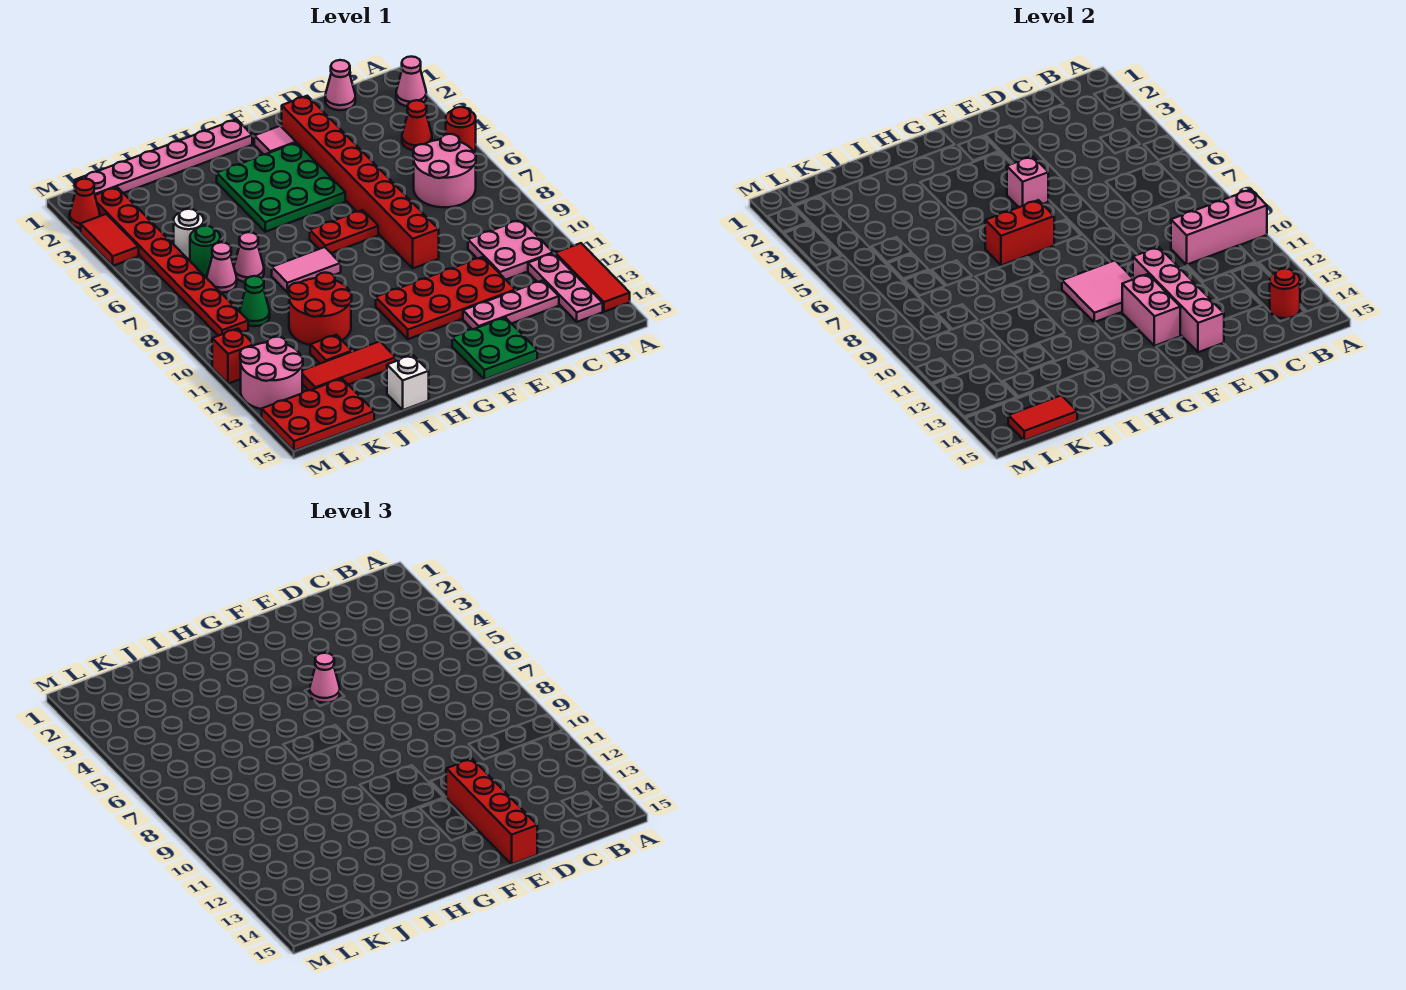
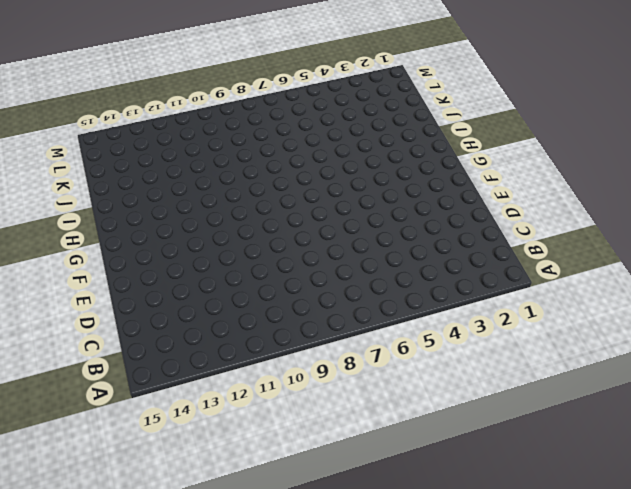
none -> pink cone A2 level 1
none -> red round brick A5 level 1
none -> red tile A12:A14 level 1
none -> red cone B4 level 1

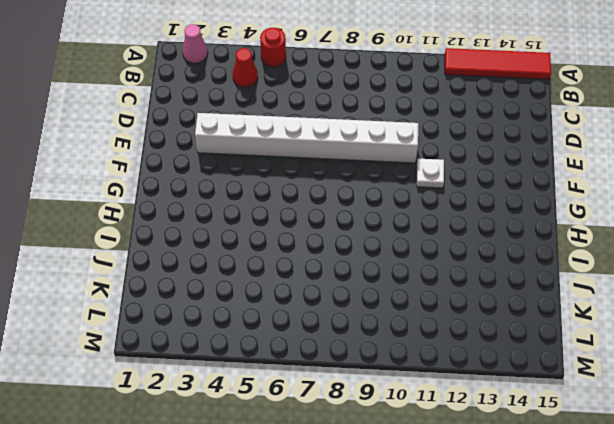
red tile A12:A15 level 1 -> red tile A12:A14 level 1
white brick E3:E10 level 1 -> red brick E2:E9 level 1
white plate F11 level 1 -> red plate D11:G12 level 1
none -> pink round brick B6:C7 level 1
none -> pink plate B10:C11 level 1
none -> pink plate B12:B14 level 1
none -> pink cone C1 level 1

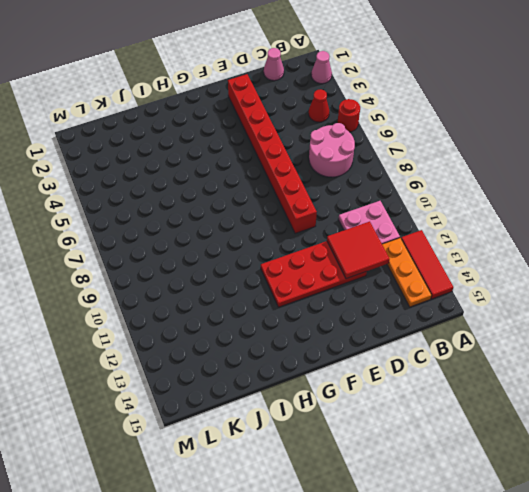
orange plate B12:B14 level 1 -> pink plate B12:B14 level 1
red tile C11:D12 level 2 -> none
none -> pink plate C13:E13 level 1
none -> green plate E14:F15 level 1
none -> pink tile F2 level 1
none -> green plate F3:H5 level 1

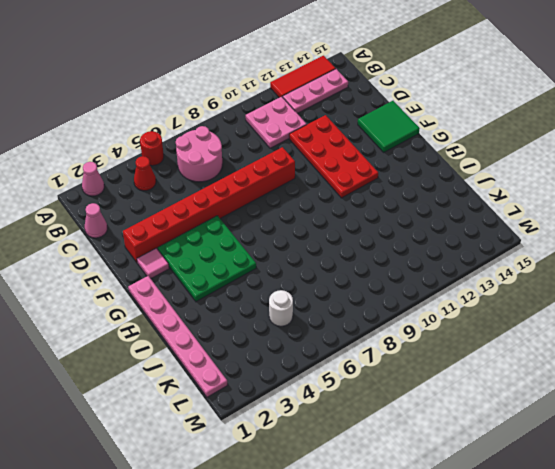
green tile E14:F15 level 1 -> green plate E14:F15 level 1
none -> pink plate C13:E13 level 1
none -> red plate F7:G7 level 1
none -> pink tile H8:I8 level 1
none -> red round brick I10:J11 level 1

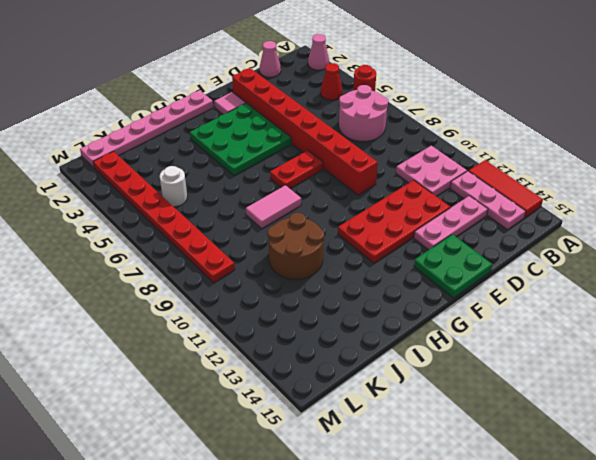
brown round brick I10:J11 level 1 -> red round brick I10:J11 level 1
none -> red tile I13:K13 level 1
none -> white brick I15 level 1
none -> pink cone J7 level 1
none -> red plate J12 level 1

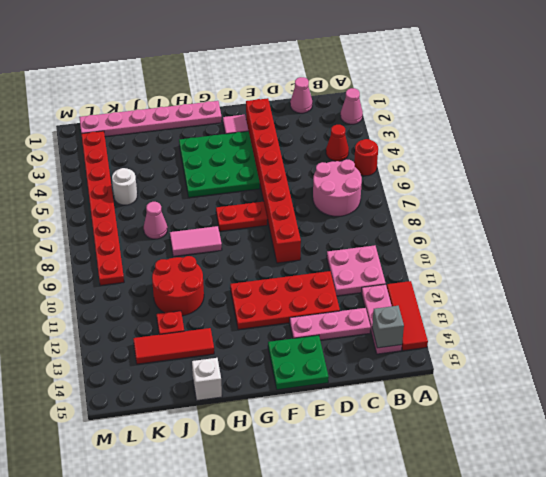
grey brick B14 level 2 -> red round brick B14 level 2
none -> green round brick K6 level 1
none -> pink cone K7 level 1
none -> green cone K9 level 1
none -> red plate K14:M15 level 1

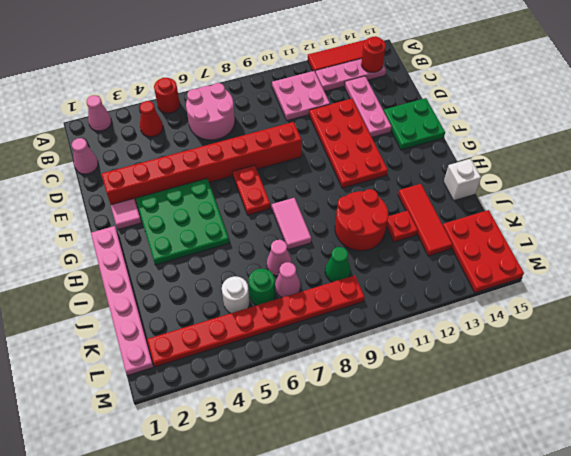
none -> pink round brick L12:M13 level 1
none -> red cone M2 level 1
none -> red tile M3:M4 level 1
none -> red brick M11 level 1

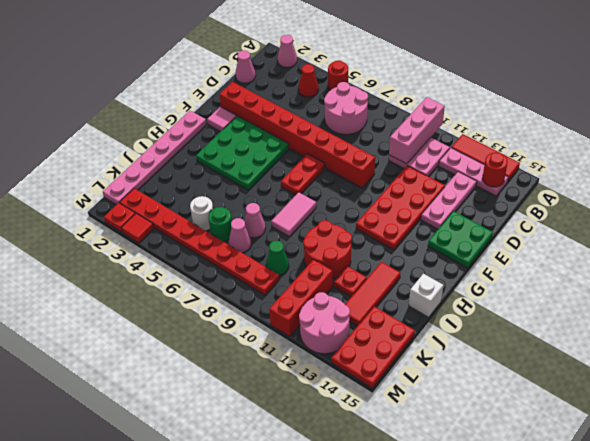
red brick K11:M11 level 1 -> red brick M11 level 1
red plate M2 level 1 -> red cone M2 level 1
red tile M3 level 1 -> red tile M3:M4 level 1
none -> pink brick E11:E14 level 2
none -> pink brick F5 level 2
none -> pink tile F10:G11 level 2
none -> pink brick F12:F13 level 2

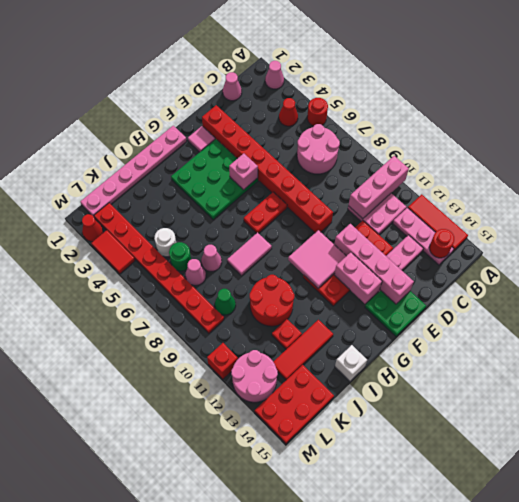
none -> red brick G7:H7 level 2
none -> red tile K15:L15 level 2
none -> red brick E12:E15 level 3
none -> pink cone F5 level 3

